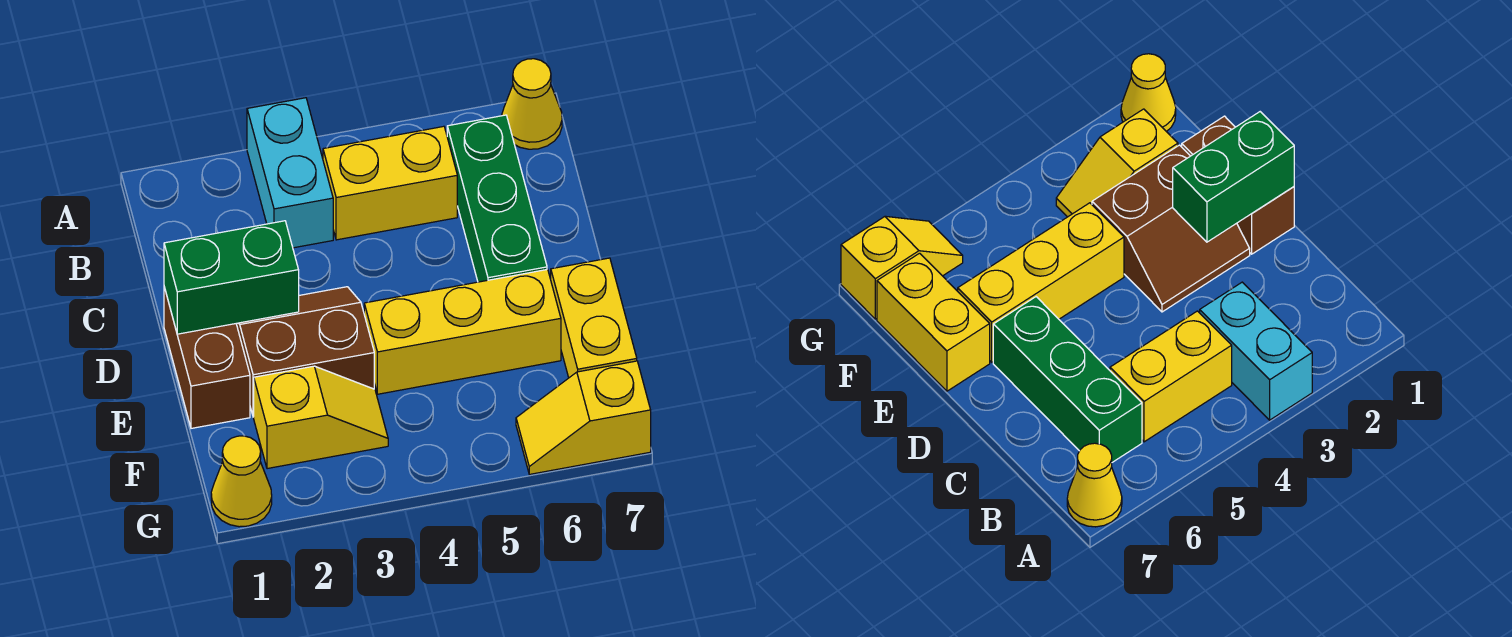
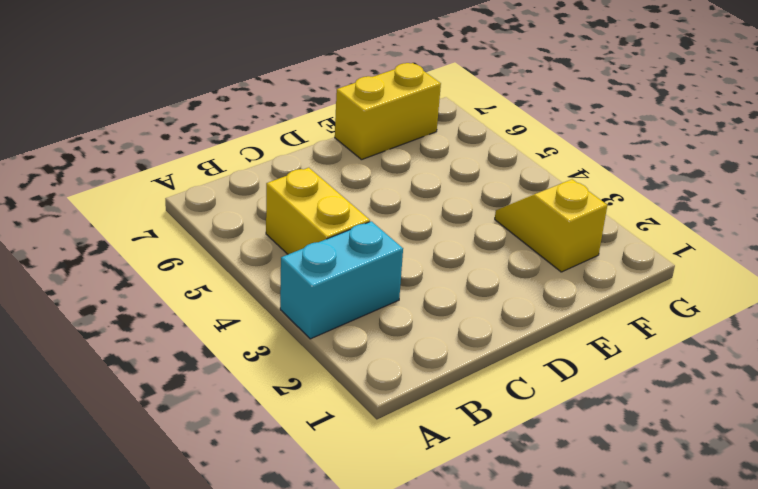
none -> yellow cone A7 level 1
none -> green brick B6:D6 level 1
none -> brown brick D1:E1 level 1

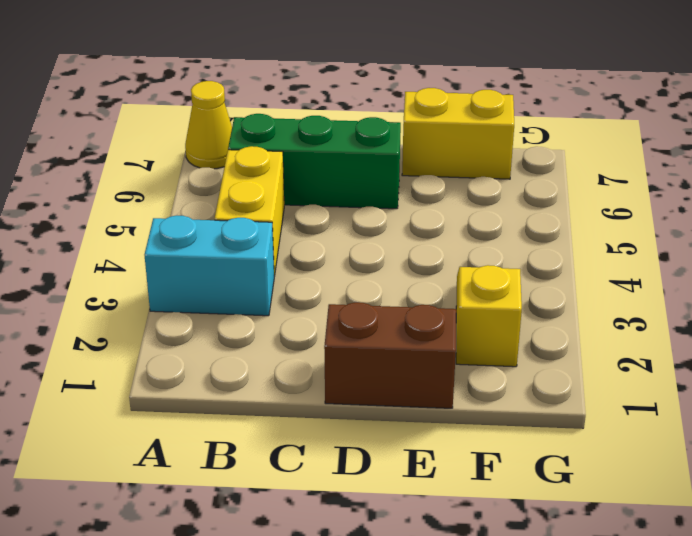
none -> brown slope D2:E3 level 1 top E
none -> yellow brick E4:E6 level 1
none -> yellow cone G1 level 1

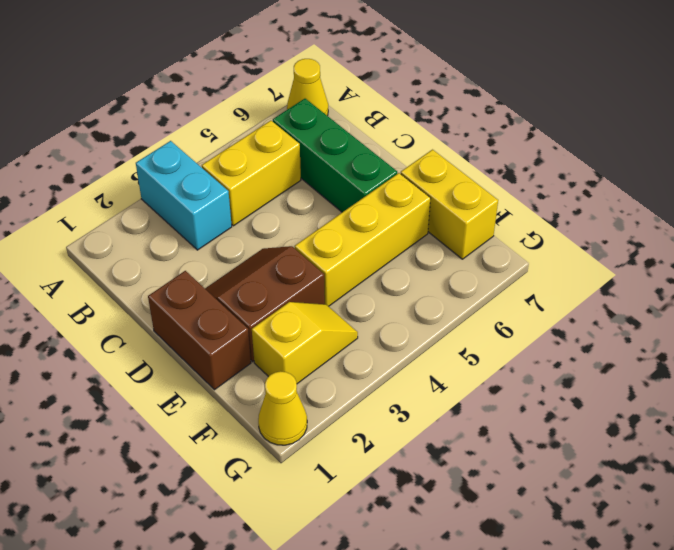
none -> yellow slope G6:G7 level 1 top 7
none -> green brick D1:D2 level 2

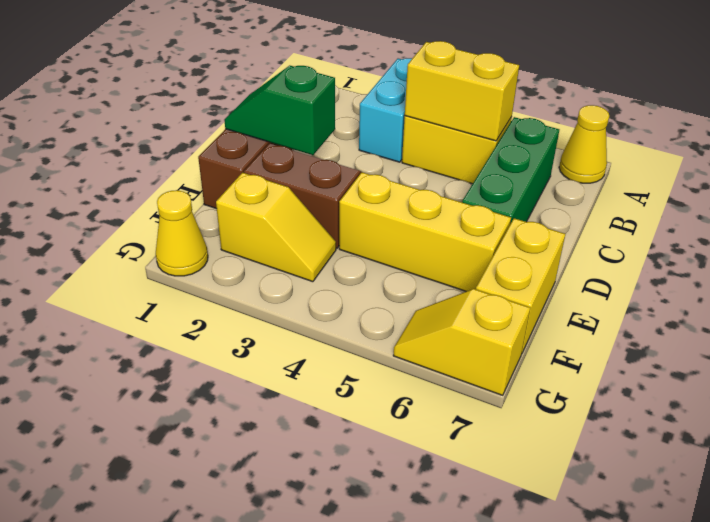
yellow brick B4:B5 level 2 -> none
green slope D1:D2 level 2 top 2 -> green brick D1:D2 level 2

